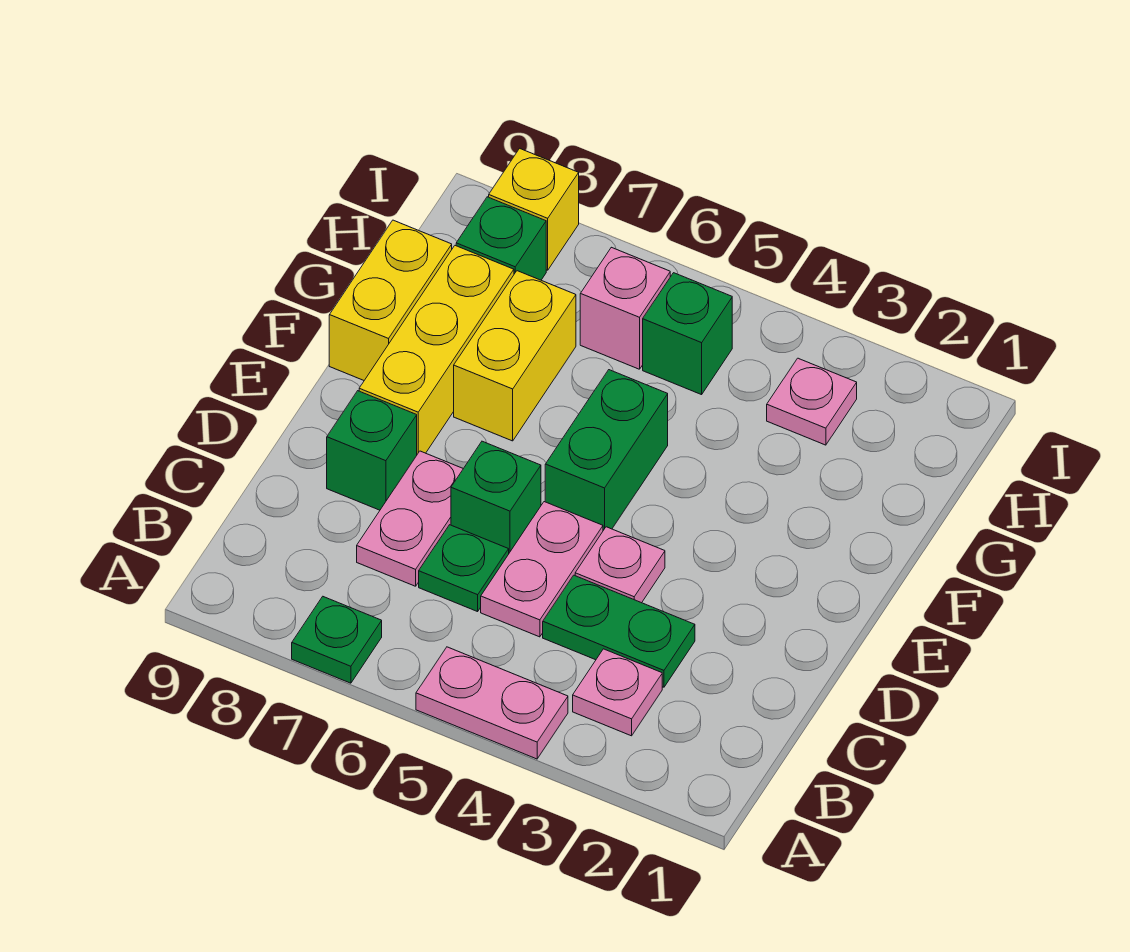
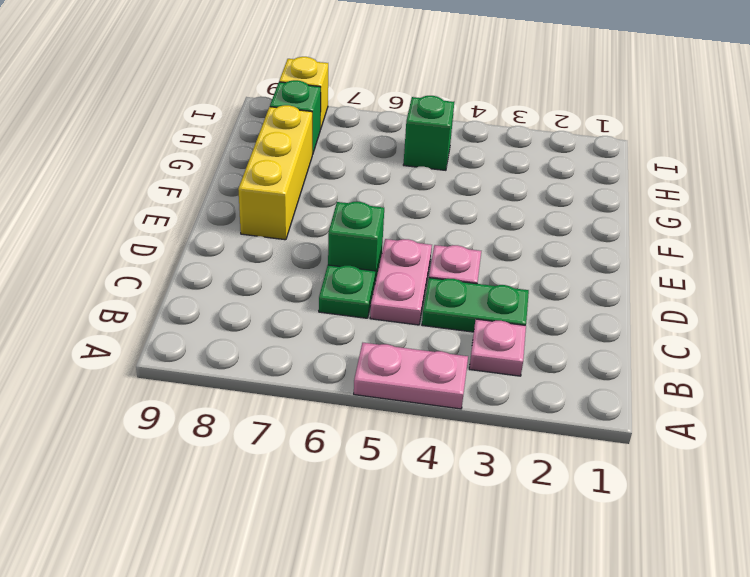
none -> green plate A7 level 1
none -> pink plate C7:D7 level 1
none -> green brick D8 level 1

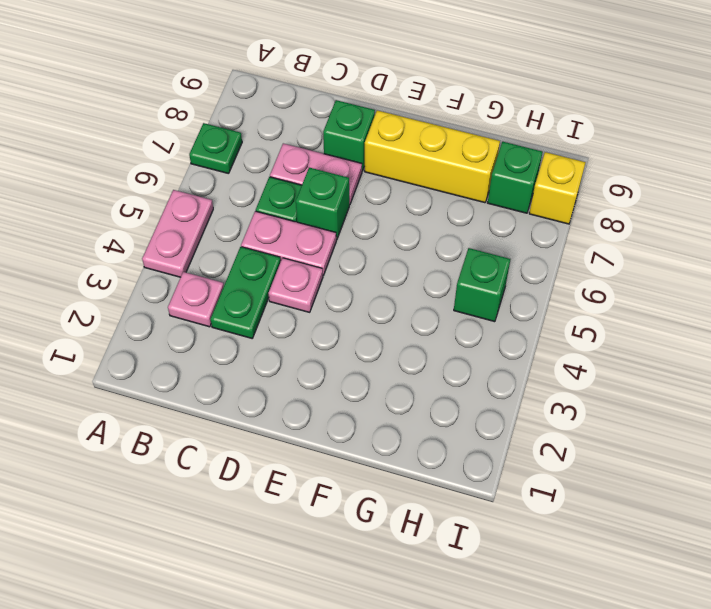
none -> green brick E5:F5 level 1
none -> yellow brick F7:G7 level 1
none -> yellow brick F9:G9 level 1

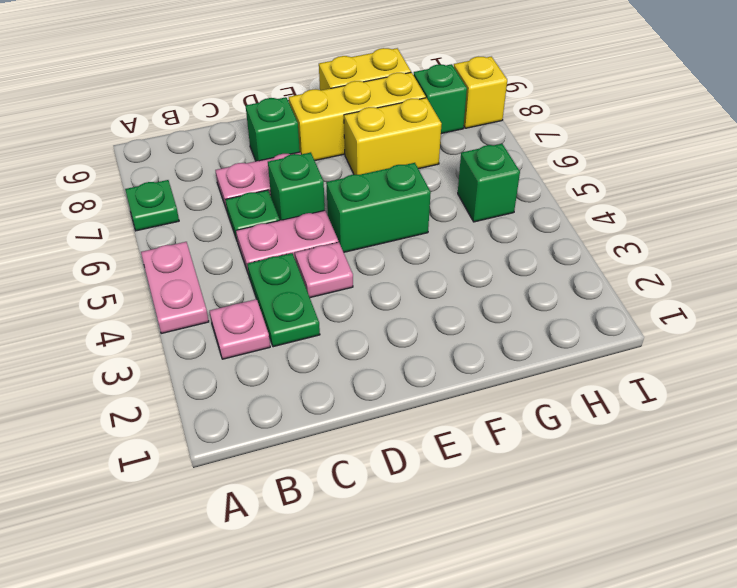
none -> pink plate H3 level 1
none -> pink brick H6 level 1

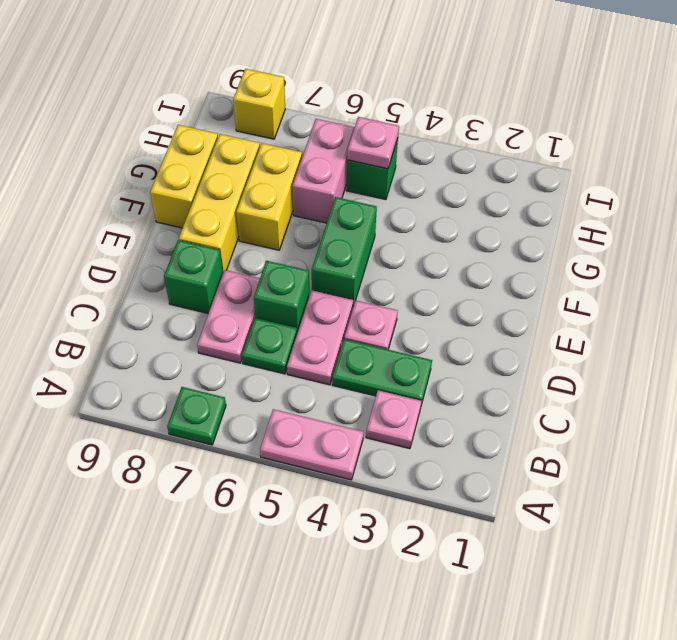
pink brick G6:H6 level 1 -> pink brick H6 level 1
pink plate H5 level 2 -> pink plate H3 level 1
none -> green brick H8 level 1

